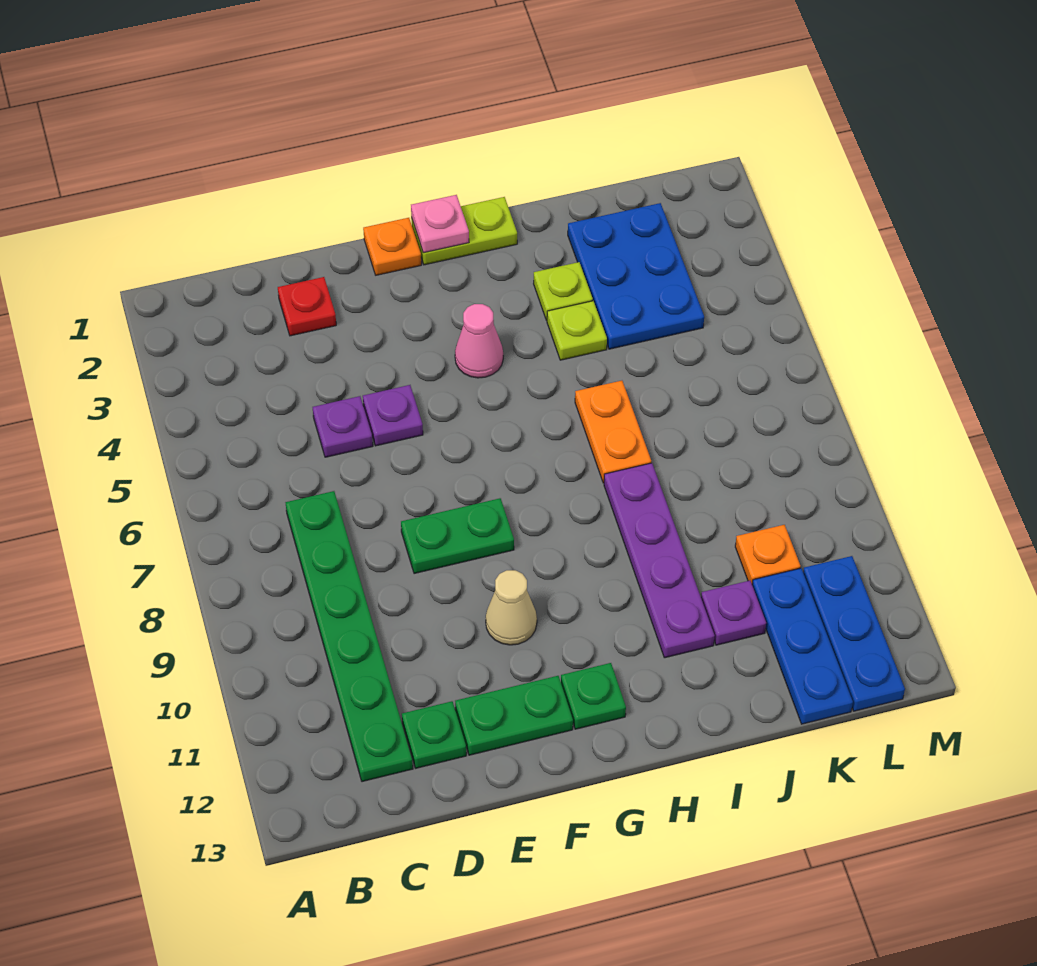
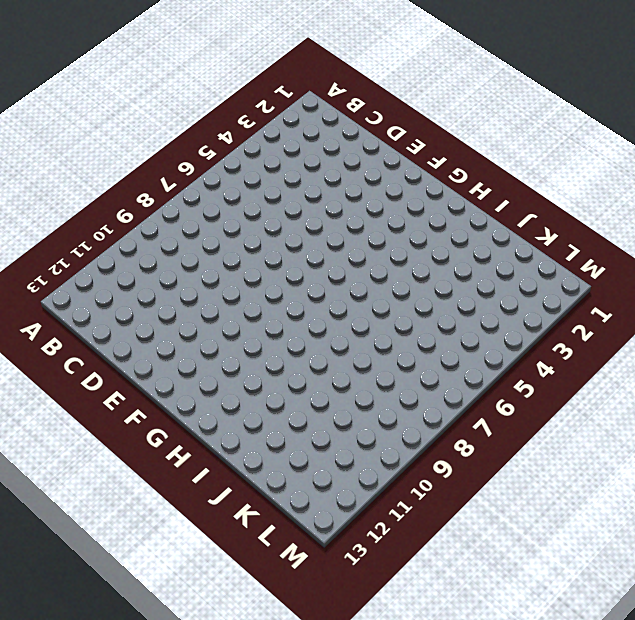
none -> green plate C7:C12 level 1
none -> red plate D2 level 1
none -> purple plate D5 level 1

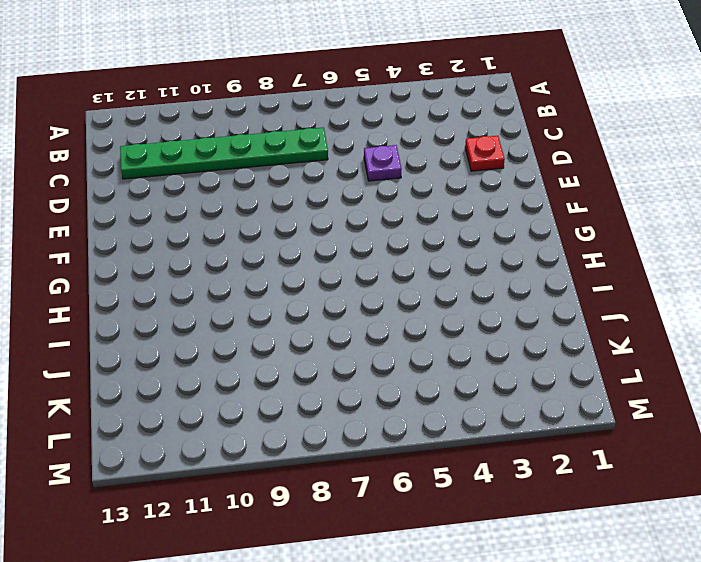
none -> green plate D12 level 1
none -> purple plate E5 level 1
none -> green plate E8:F8 level 1

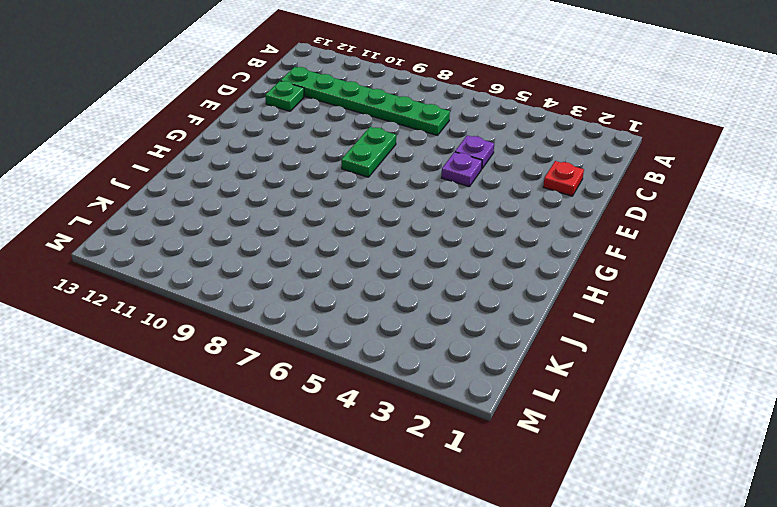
none -> green plate E12:F12 level 1
none -> orange plate F1 level 1
none -> tan cone F10 level 1

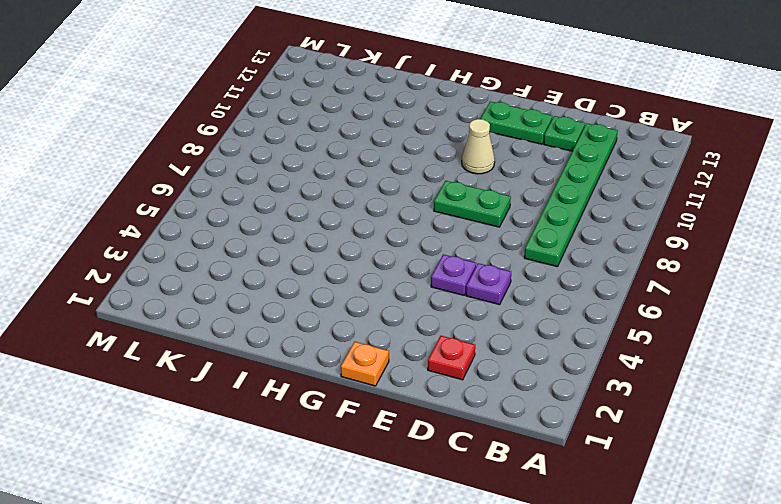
none -> lime plate G1:H1 level 1
none -> pink cone G4 level 1
none -> green plate G12 level 1

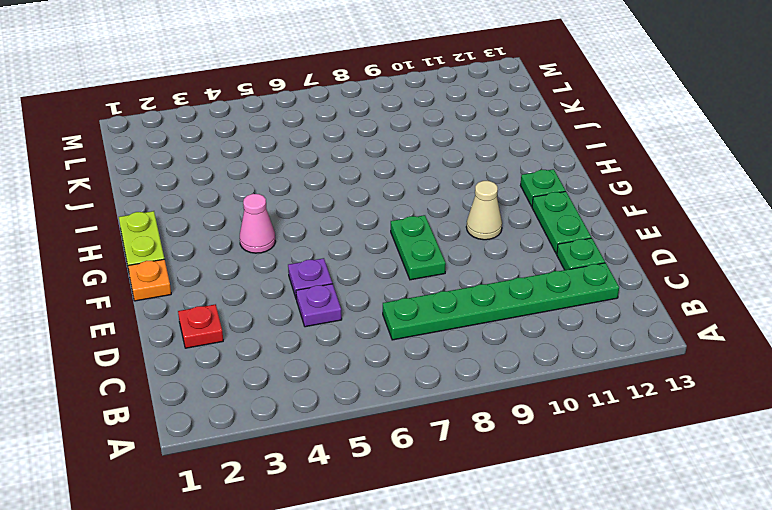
none -> lime plate I3 level 1
none -> lime plate I4 level 1
none -> orange plate I6:I7 level 1

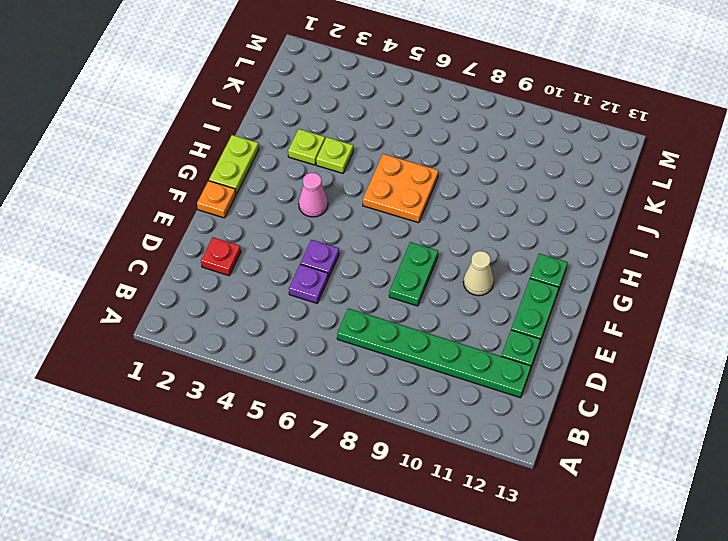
orange plate H6:I7 level 1 -> orange plate I6:I7 level 1
none -> purple plate I8:I11 level 1
none -> blue plate J2:K4 level 1
none -> purple plate J11 level 1

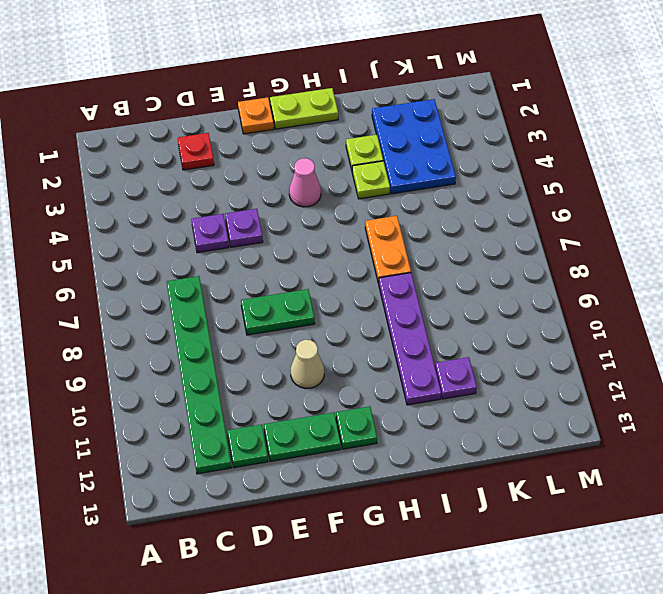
none -> orange plate K10 level 1
none -> blue plate K11:K13 level 1
none -> blue plate L11:L13 level 1

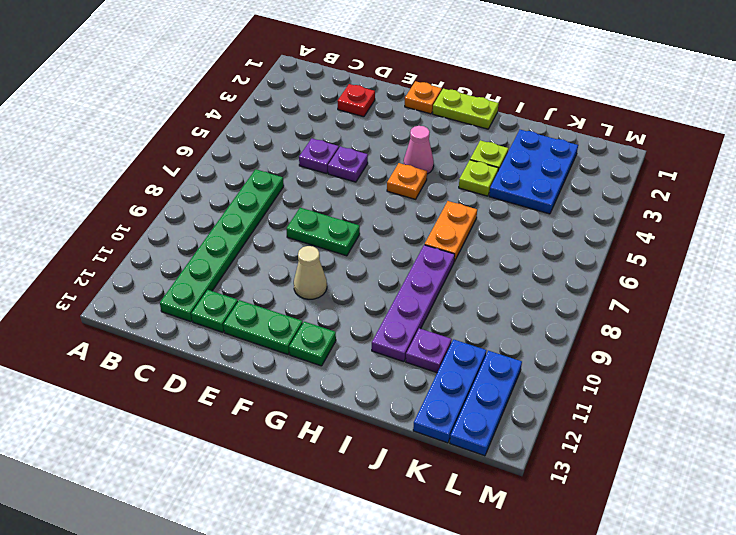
orange plate G5 level 1 -> orange plate K10 level 1
none -> pink plate G1 level 2

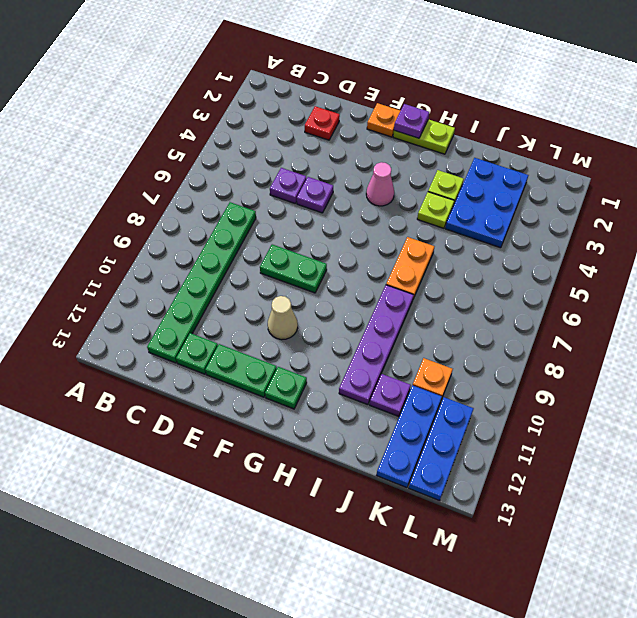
purple plate G1 level 2 -> pink plate G1 level 2

